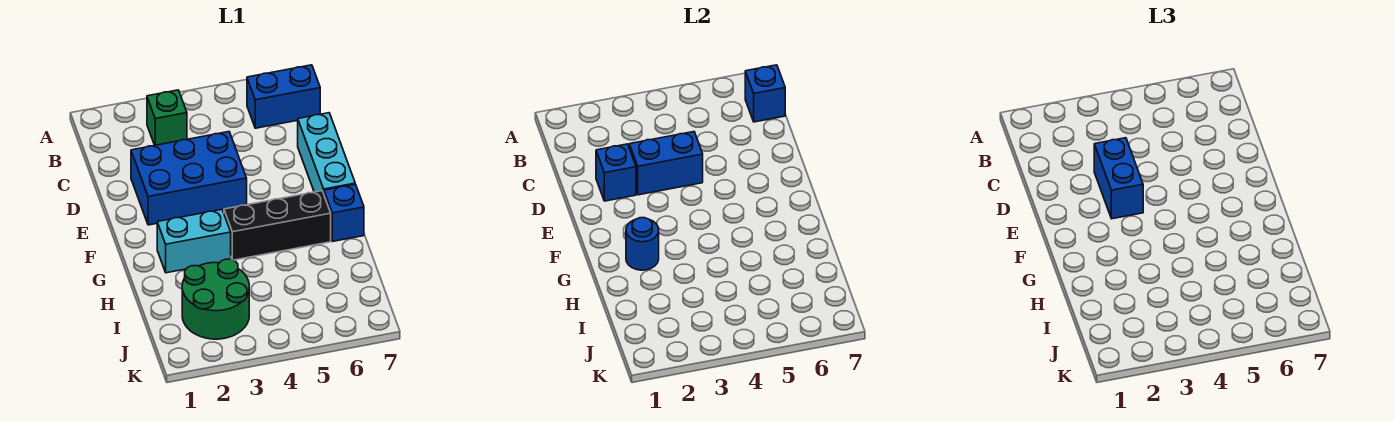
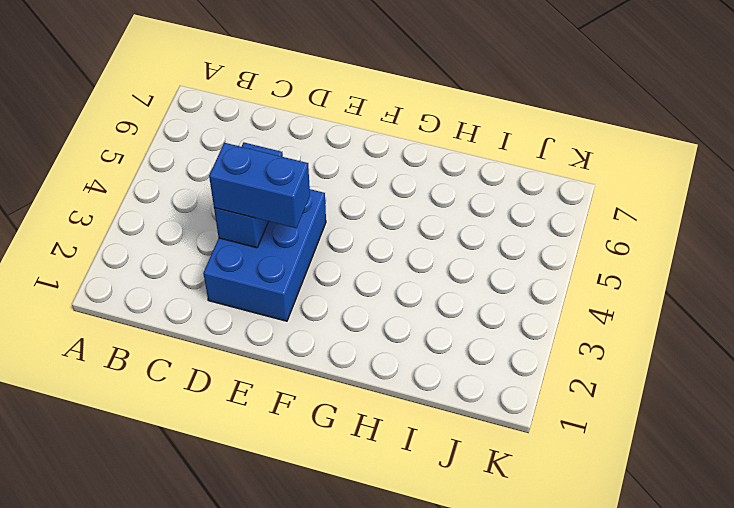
none -> green brick B3 level 1
none -> blue brick B6:B7 level 1
none -> cyan brick D7:F7 level 1

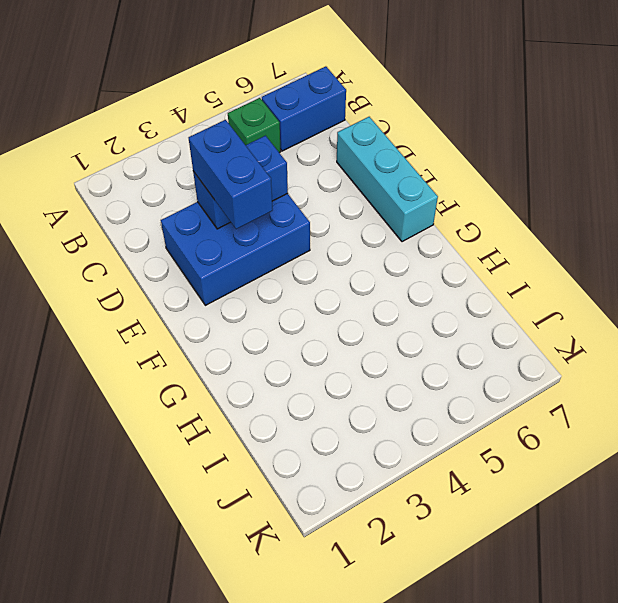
green brick B5 level 1 -> green brick B3 level 1
none -> cyan brick G2:G3 level 1
none -> black brick G4:G6 level 1
none -> blue brick G7 level 1

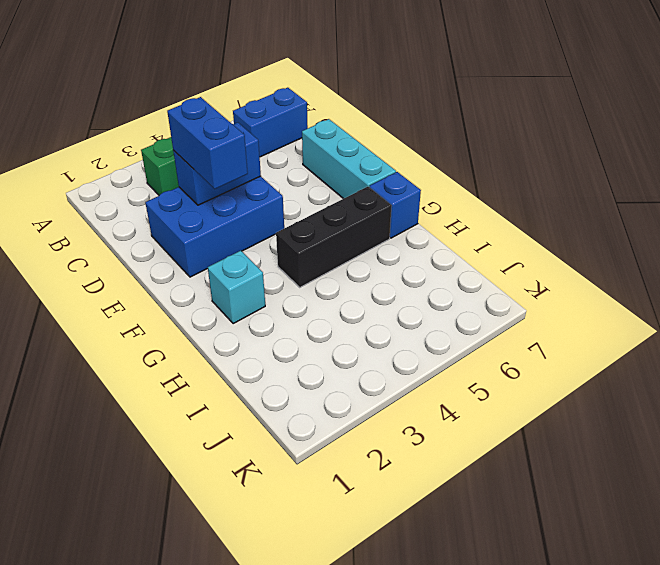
cyan brick G2 level 1 -> cyan brick G2:G3 level 1
none -> green round brick I2:J3 level 1
none -> blue brick B7 level 2
none -> blue brick D2 level 2

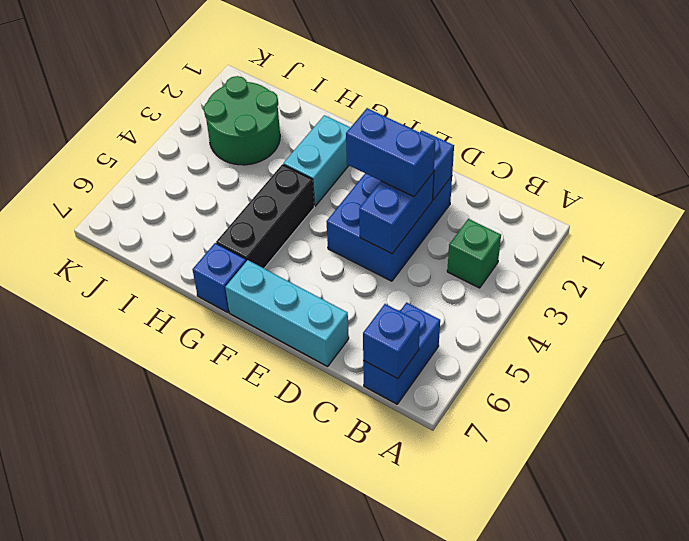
none -> blue round brick G2 level 2

